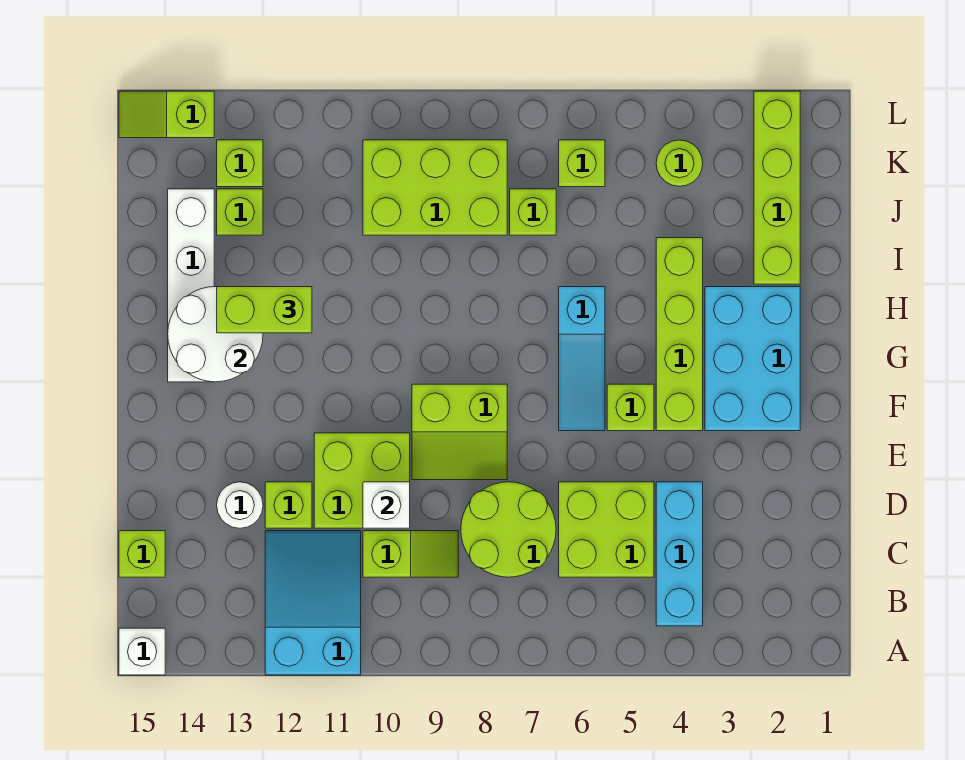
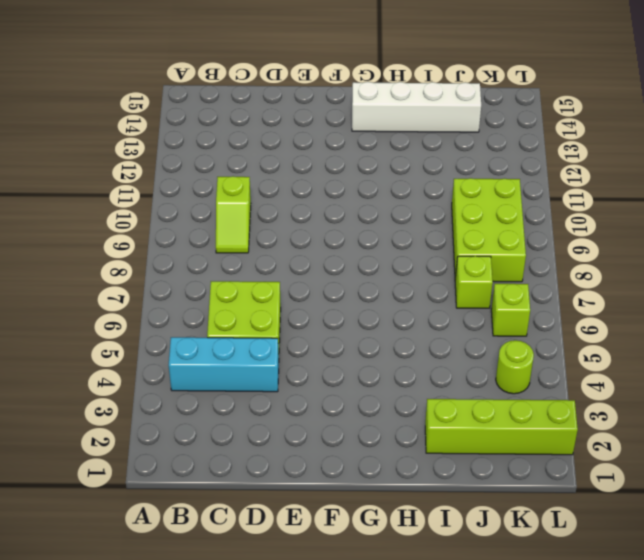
none -> cyan slope A11:C12 level 1 top A
none -> white brick A15 level 1
none -> lime round brick C7:D8 level 1

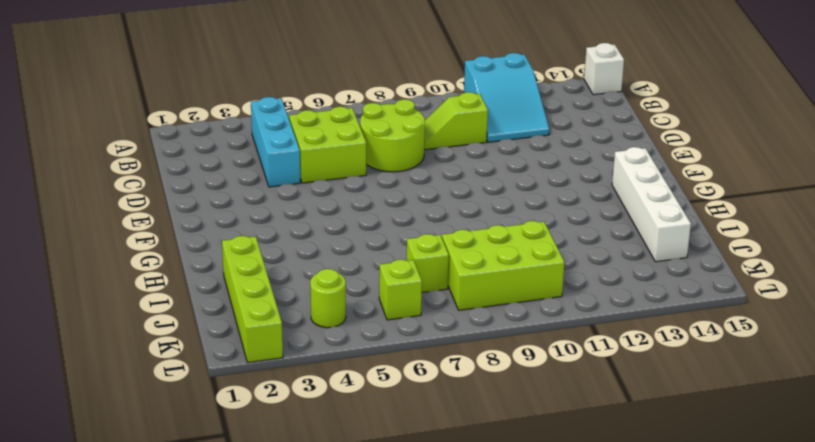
none -> lime brick C15 level 1
none -> lime brick D10:E11 level 1
none -> lime brick D12 level 1

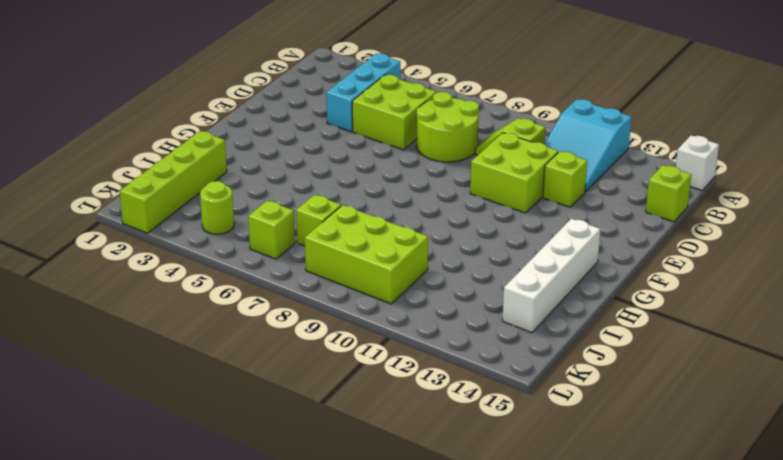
none -> white round brick D13 level 1
none -> lime slope E8:F9 level 1 top F
none -> cyan brick F2:H3 level 1

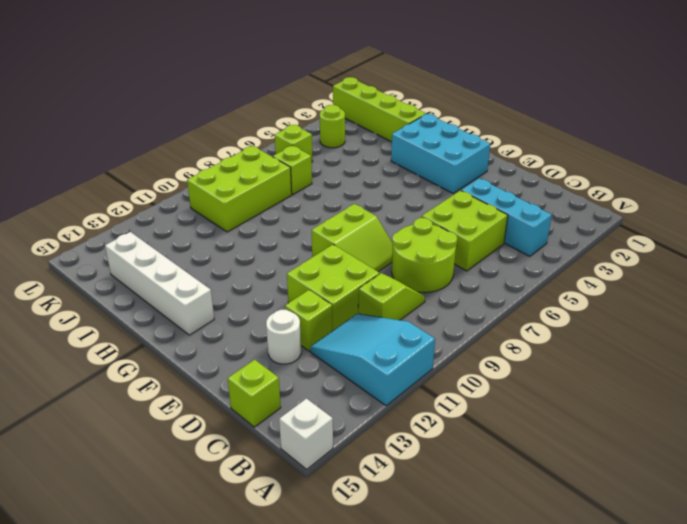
none -> lime brick F4:I4 level 1
none -> lime brick F5 level 1
none -> cyan slope F6:H6 level 1 top H

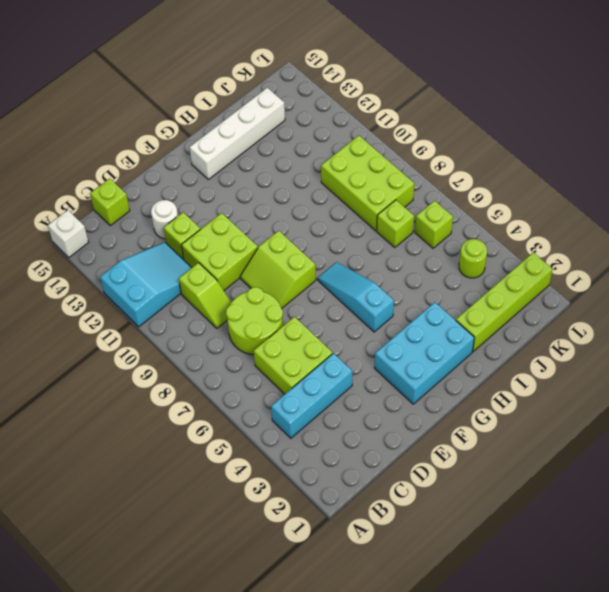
cyan slope G5:G7 level 1 top 5 -> cyan slope F6:H6 level 1 top H
none -> lime brick F4:I4 level 1
none -> lime brick F5 level 1
none -> lime brick J13 level 1

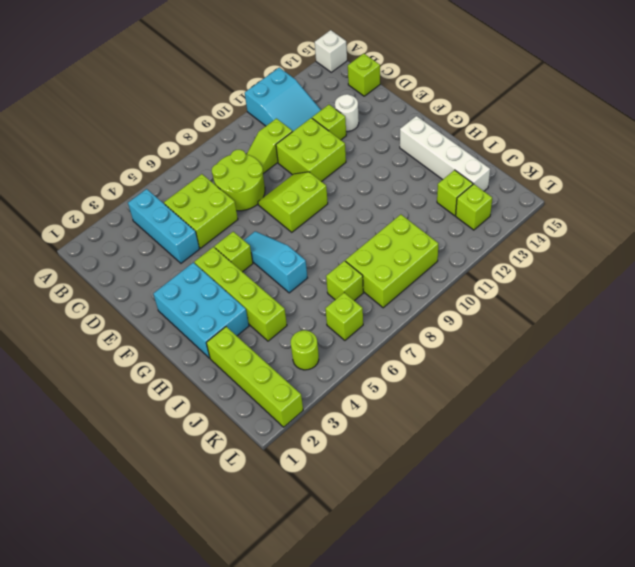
none -> lime slope L14:L15 level 1 top 14
none -> white brick D10 level 2
none -> white round brick G13:H14 level 2

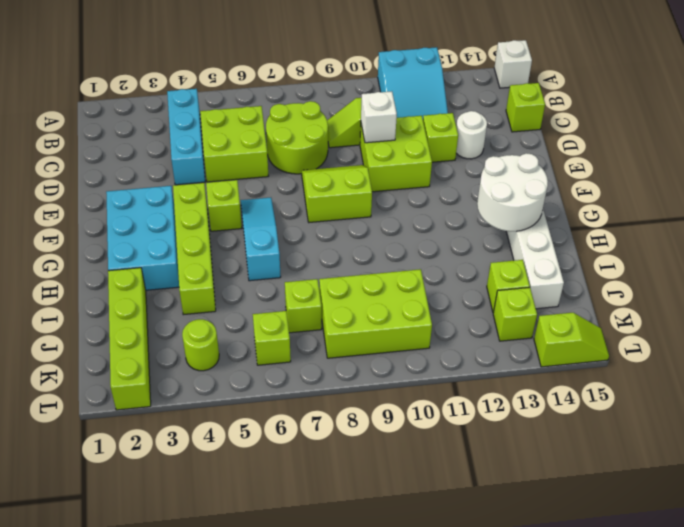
none -> lime brick H12:H13 level 3

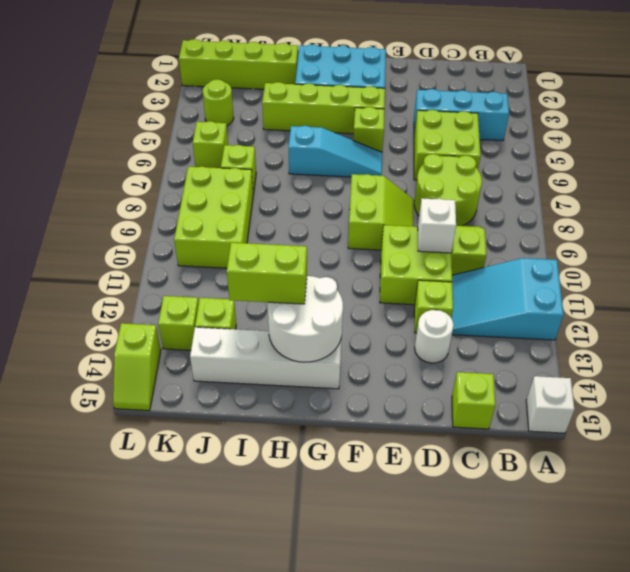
lime brick H13:I13 level 3 -> lime brick H12:H13 level 3

